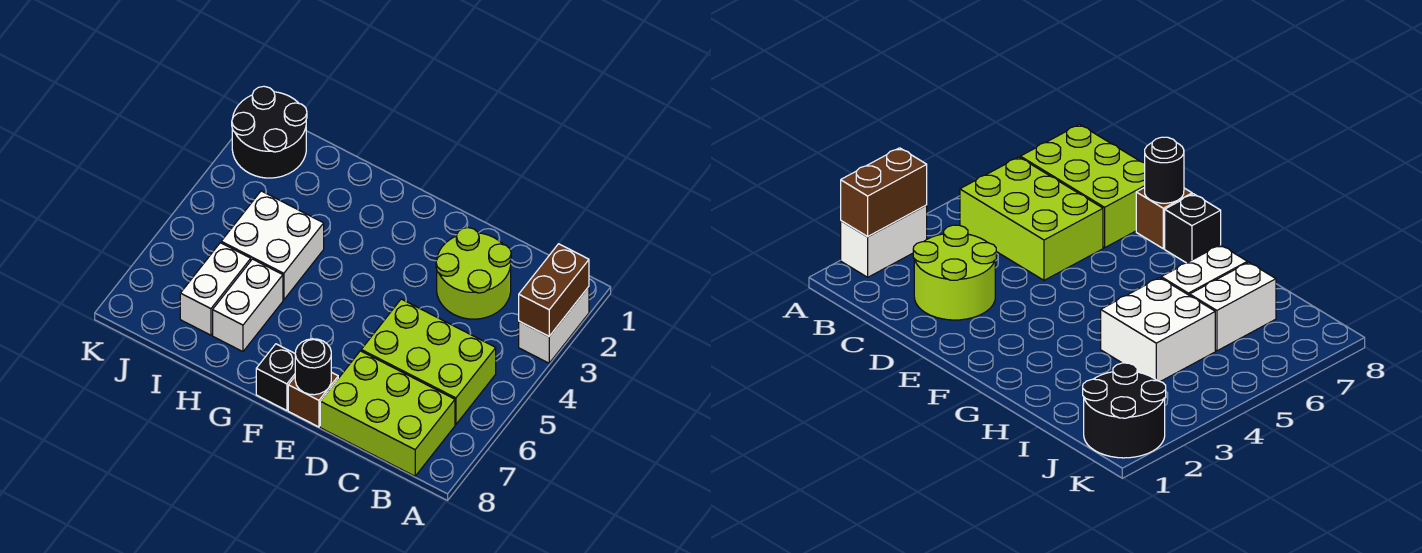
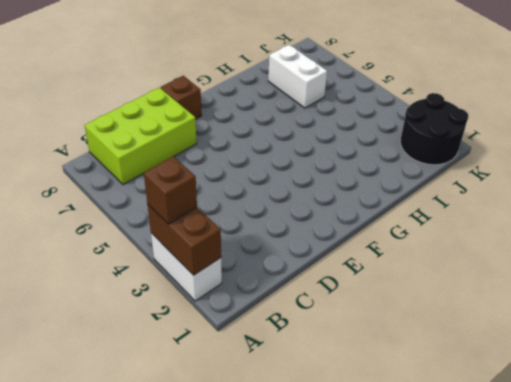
brown brick A3 level 3 -> none
none -> lime brick B5:D6 level 1
none -> lime round brick C2:D3 level 1
none -> black brick F8 level 1

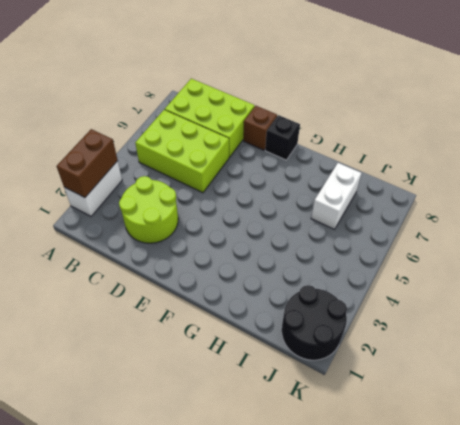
none -> white brick H4:I5 level 1
none -> white brick H6:H7 level 1
none -> black round brick E8 level 2

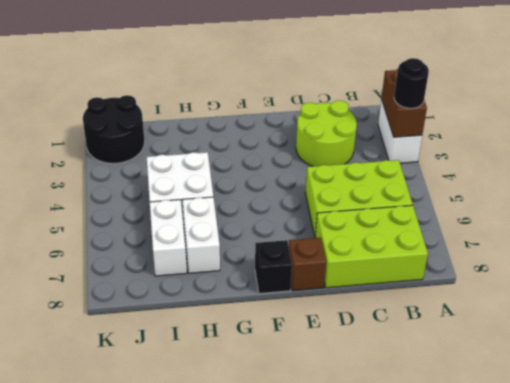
black round brick A3 level 3 -> black round brick E8 level 2

